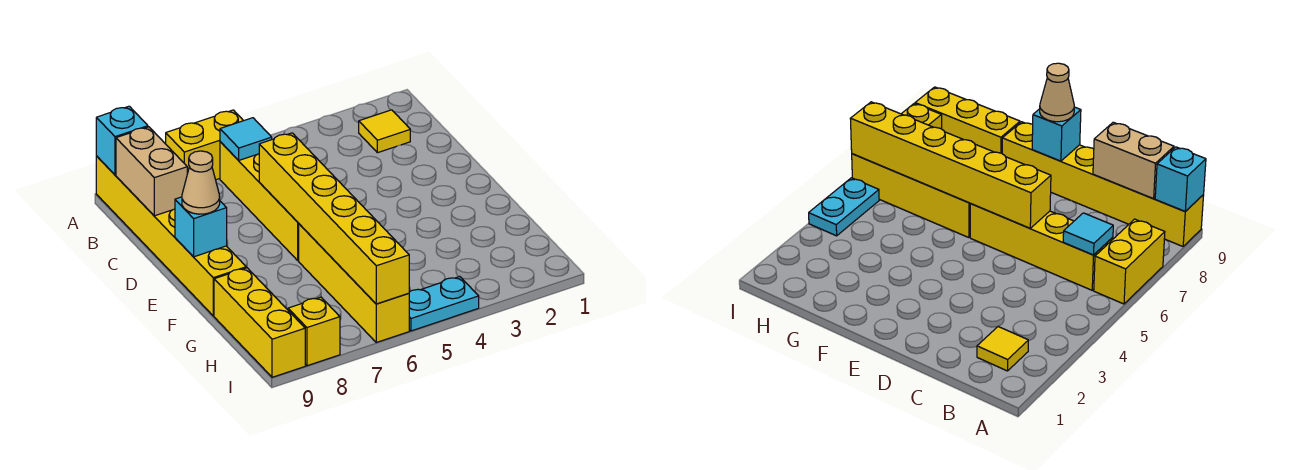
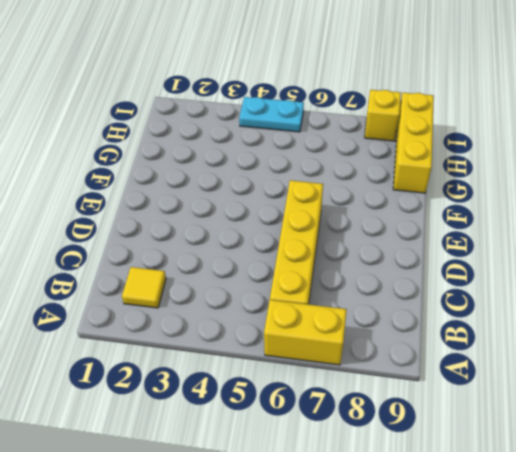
none -> yellow brick A9:F9 level 1
none -> yellow brick F6:I6 level 1
none -> cyan brick A9 level 2

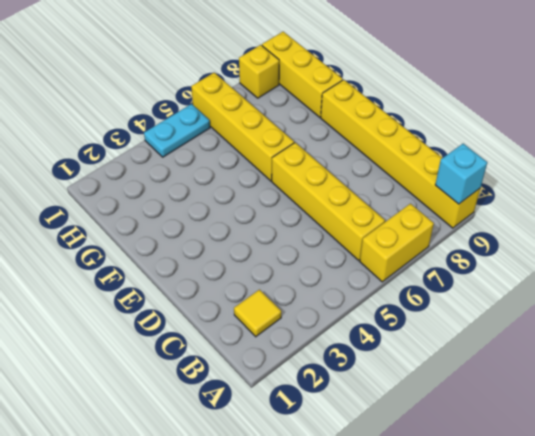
none -> cyan tile B6 level 2
none -> tan brick B9:C9 level 2
none -> yellow brick D6:I6 level 2

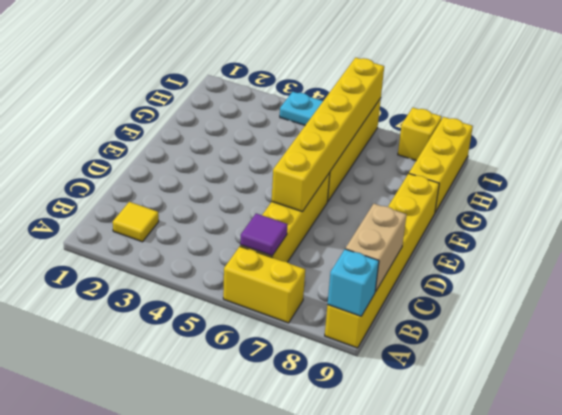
purple tile B6 level 2 -> cyan tile B6 level 2
none -> cyan brick E9 level 2
none -> tan cone E9 level 3

